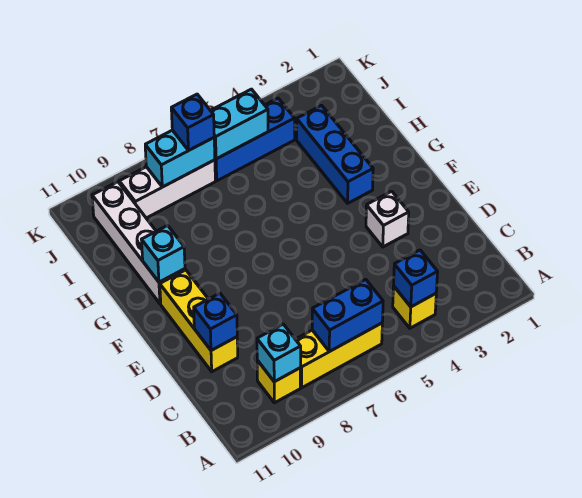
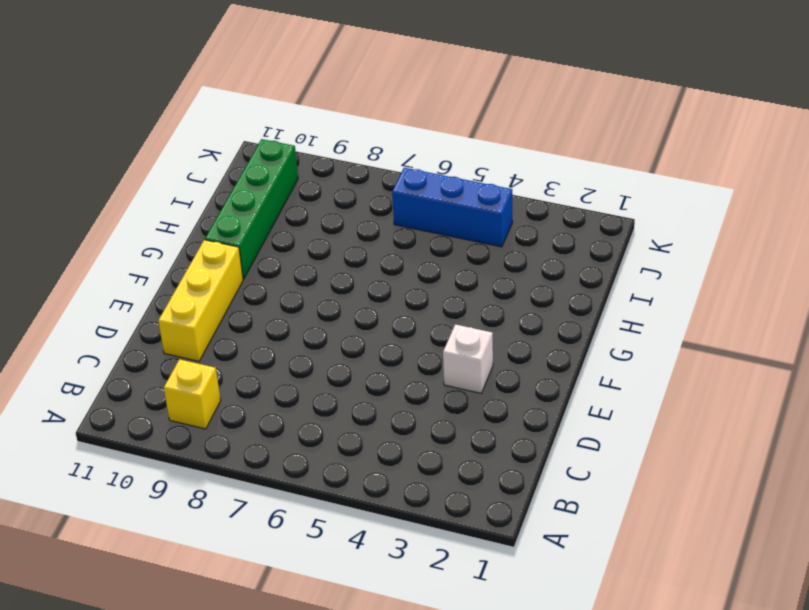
green brick G10:J10 level 1 -> white brick G10:J10 level 1
none -> yellow brick B4 level 1
none -> yellow brick B6:B8 level 1
none -> blue brick G3:I3 level 1

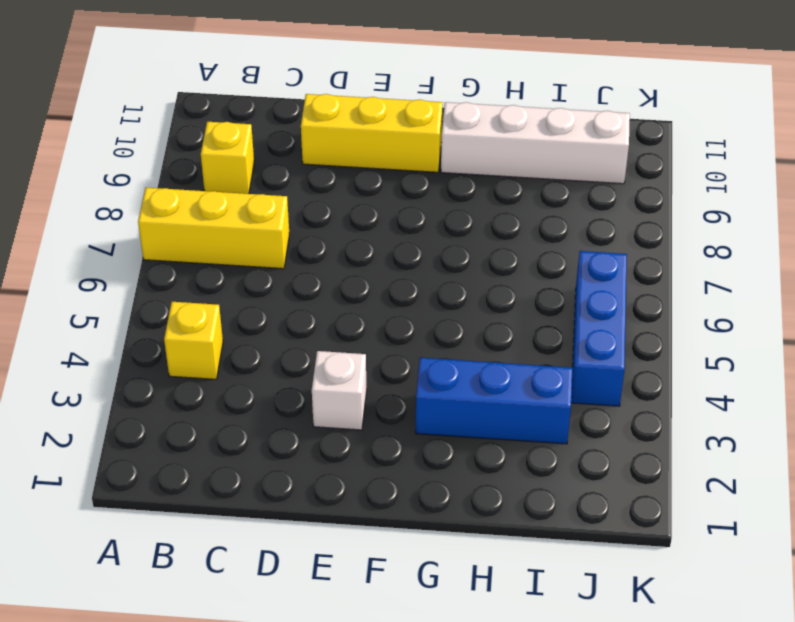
yellow brick A7:C7 level 1 -> yellow brick B6:B8 level 1
none -> white brick J7:J9 level 1
none -> blue brick B4 level 2
none -> blue brick B6:B7 level 2

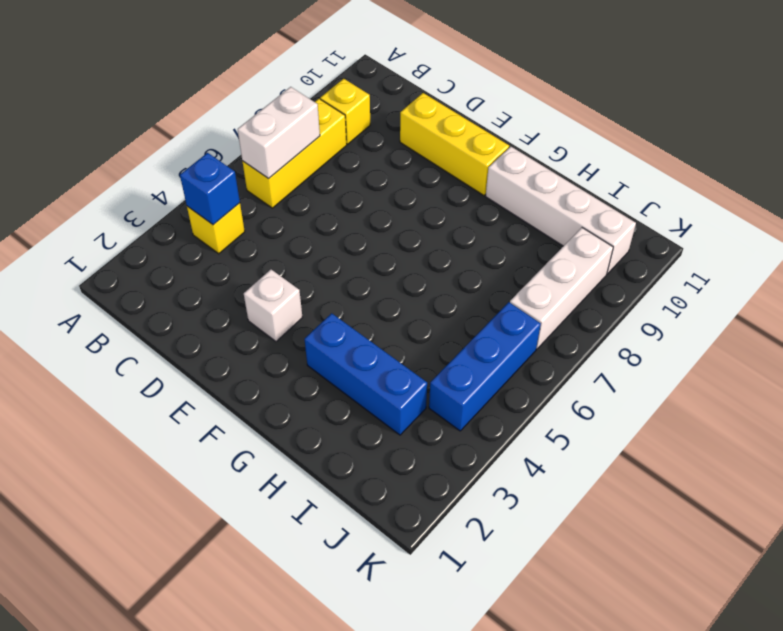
white brick B6:B7 level 2 -> blue brick B6:B7 level 2
none -> cyan brick B9 level 2
none -> blue brick D10 level 2
none -> cyan brick G10 level 2

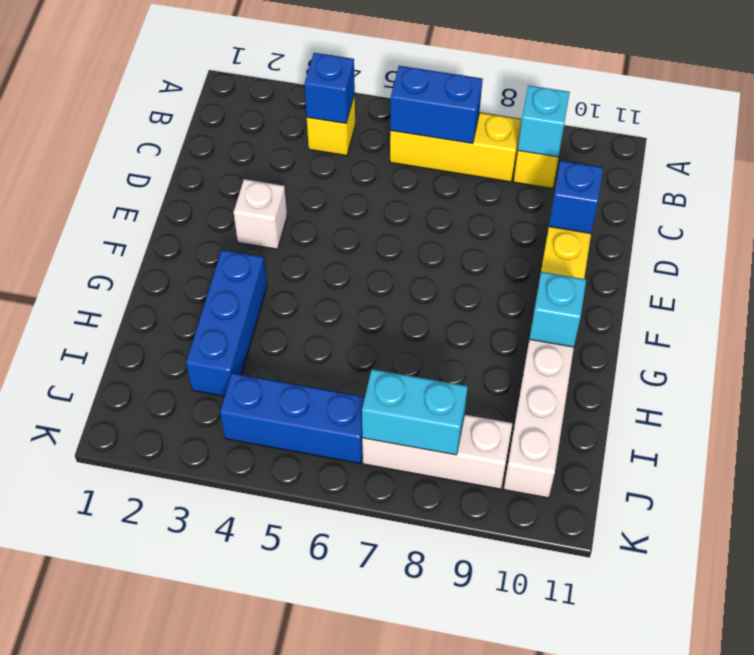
none -> cyan brick J5:J6 level 2
none -> blue brick J7 level 3

